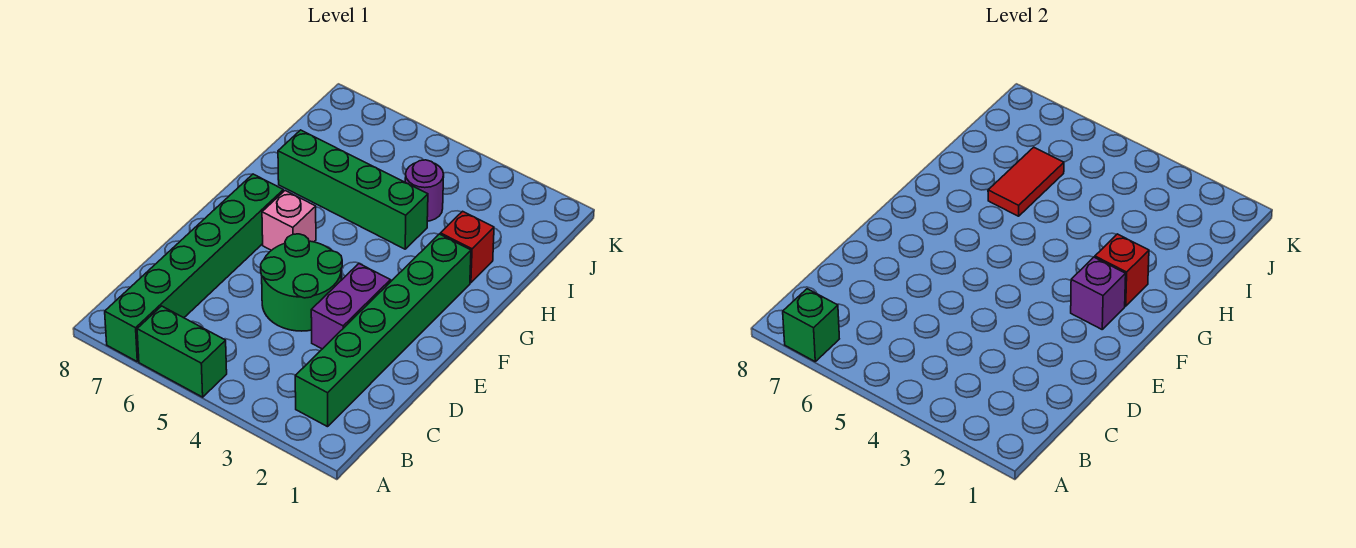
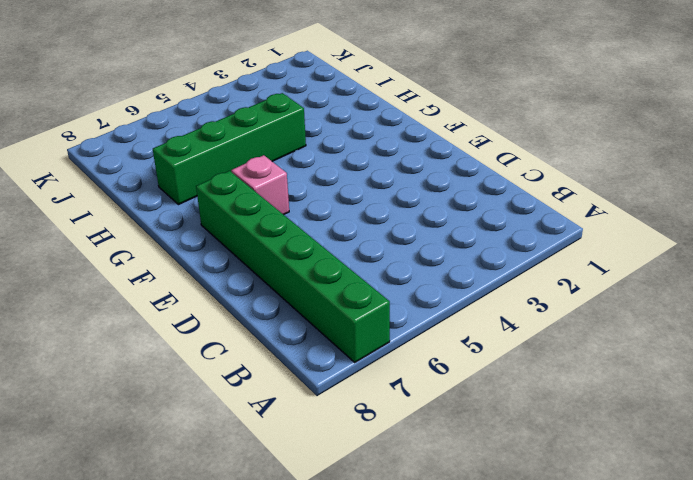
none -> green brick A5:A6 level 1
none -> green brick B2:G2 level 1
none -> purple brick D3:E3 level 1

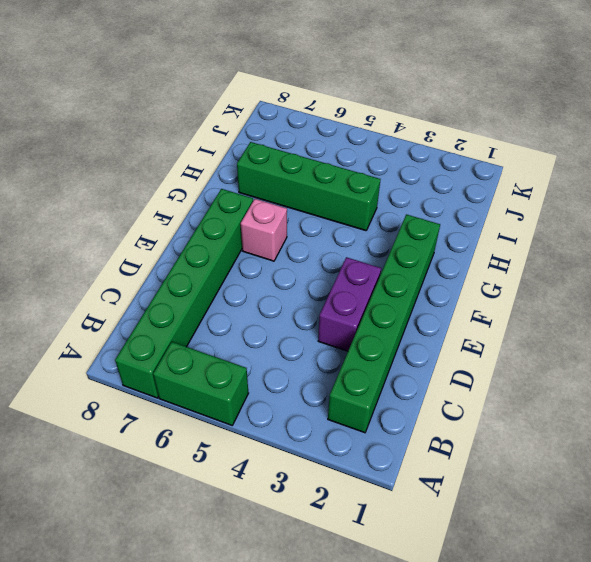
none -> green round brick D4:E5 level 1
none -> red brick H2 level 1
none -> purple round brick I4 level 1

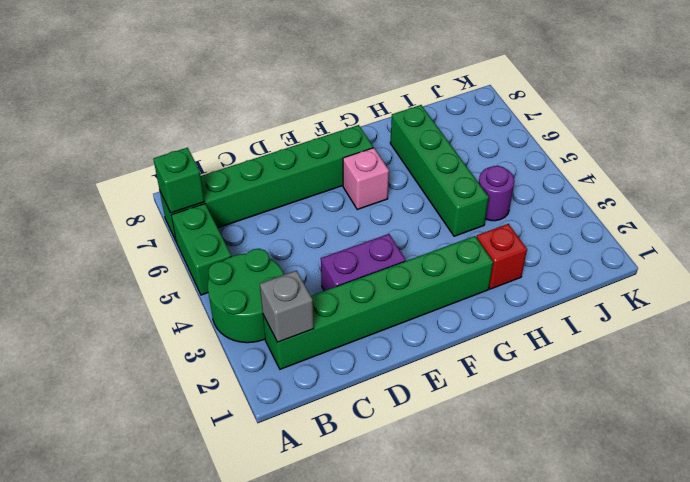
green round brick A3:B4 level 1 -> green round brick D4:E5 level 1
grey brick B2 level 2 -> none
none -> purple brick F2 level 2
none -> red brick G2 level 2
none -> red tile H6:I6 level 2

